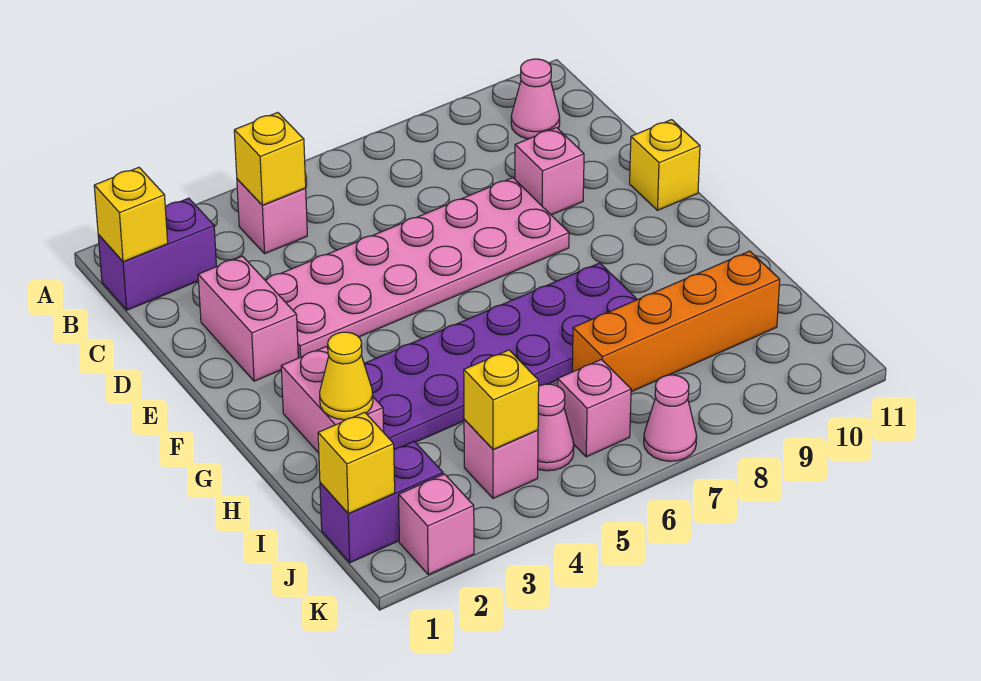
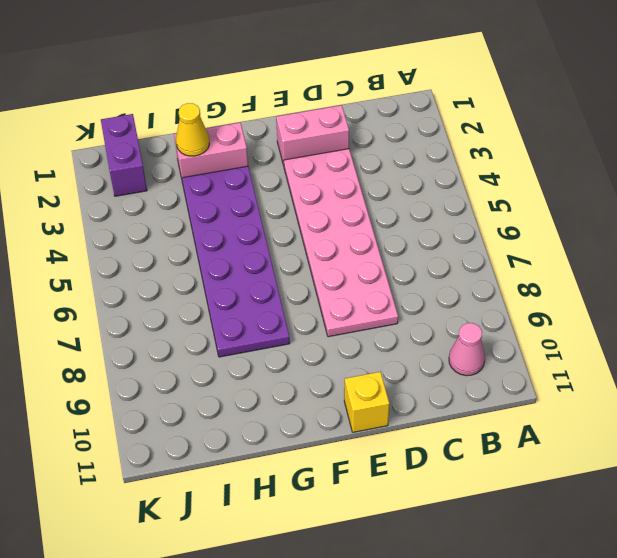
none -> purple brick B1:B2 level 1
none -> pink brick B4 level 1
none -> pink brick D9 level 1

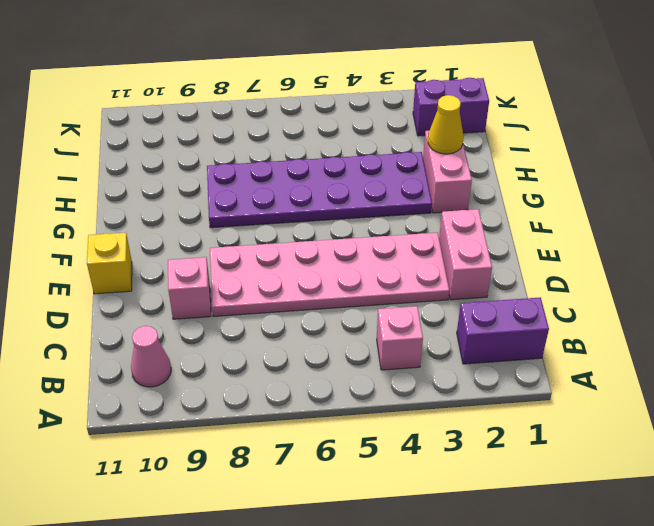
none -> orange brick I7:I10 level 1
none -> pink brick J4 level 1
none -> pink cone J5 level 1

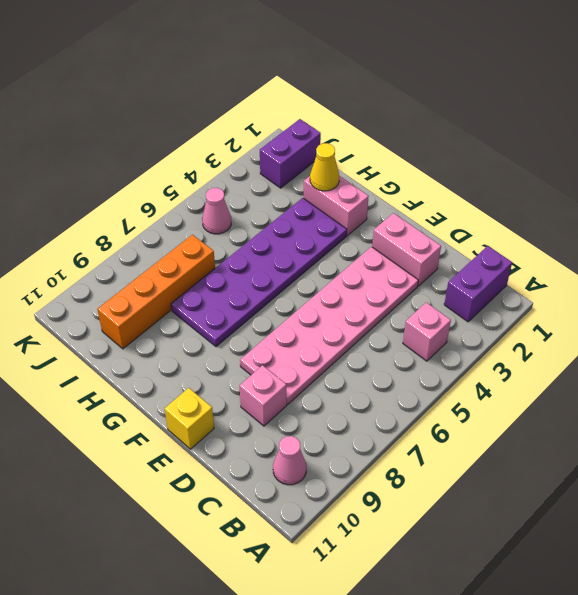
none -> pink brick J4 level 1
none -> pink brick J6 level 1
none -> pink brick K2 level 1

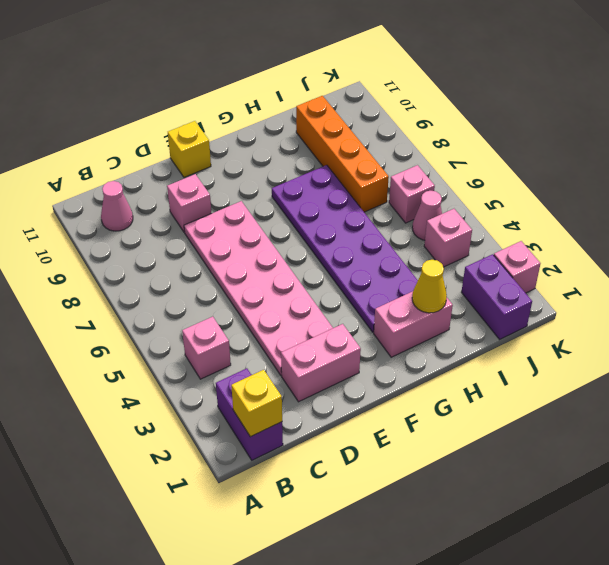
none -> pink cone K7 level 1
none -> yellow brick B4 level 2
none -> yellow brick J1 level 2

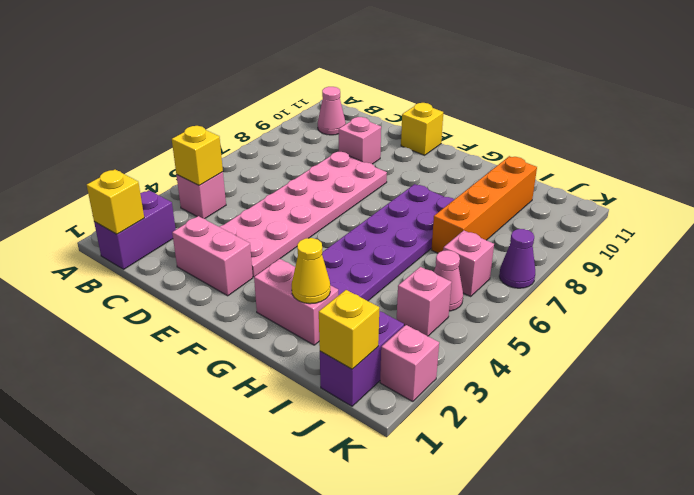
purple cone K7 level 1 -> pink cone K7 level 1
none -> yellow brick J4 level 2

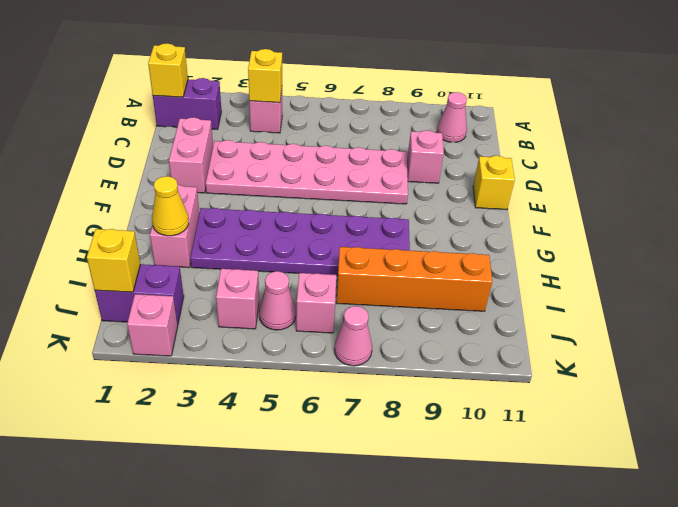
none -> yellow brick J4 level 2

